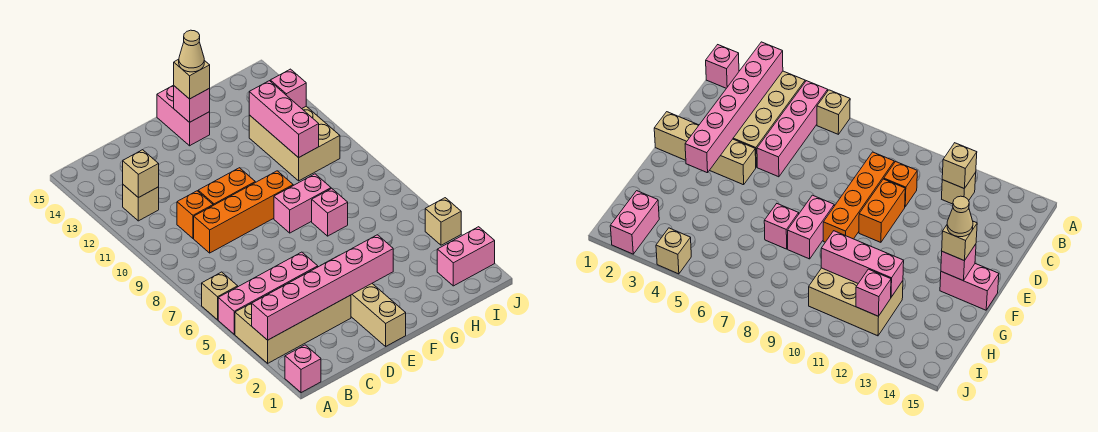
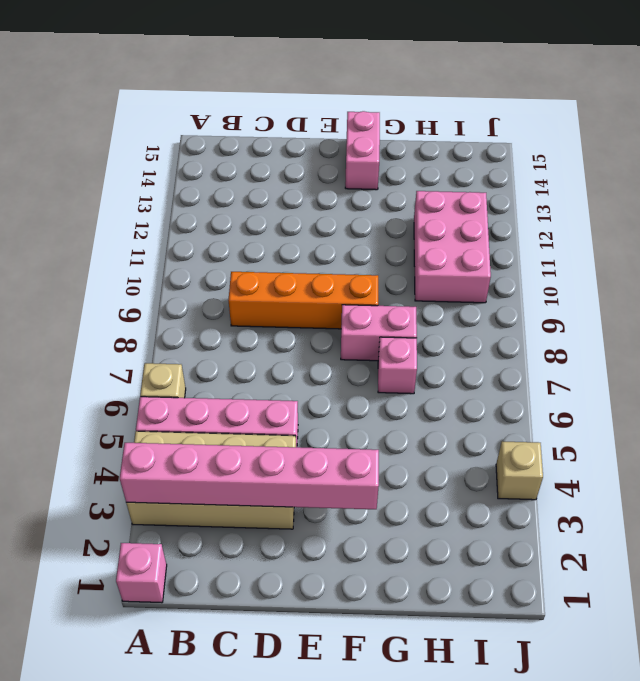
pink brick H10:I12 level 1 -> tan brick H10:I12 level 1
none -> tan brick B12 level 1
none -> orange brick C10 level 1
none -> orange brick D10:E10 level 1

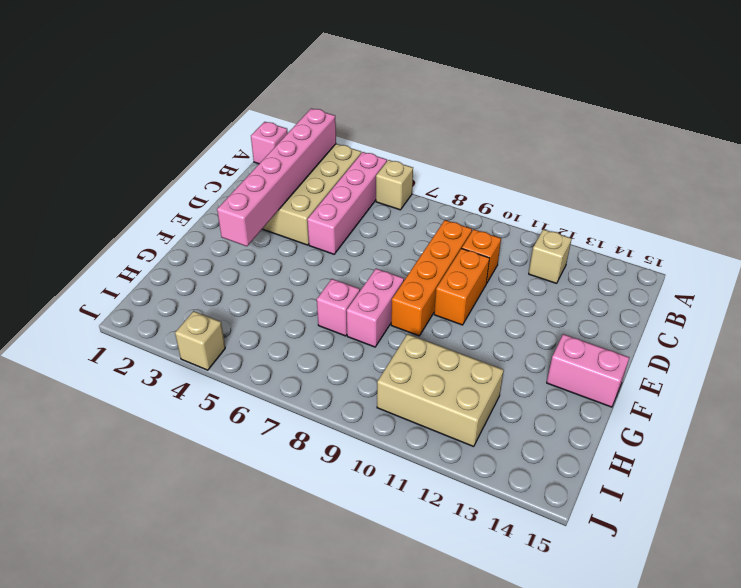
none -> tan brick E1:E4 level 1
none -> pink brick I2:J2 level 1
none -> tan brick B12 level 2

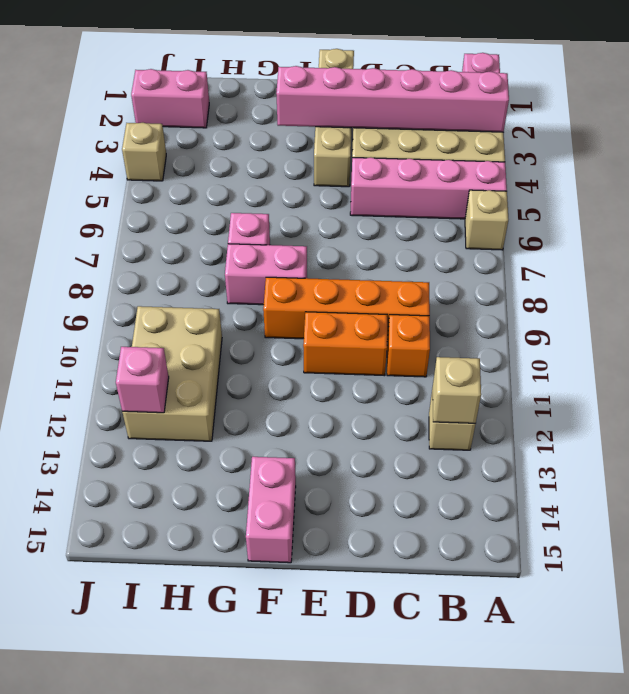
none -> pink brick F14 level 2
none -> pink brick H10:H12 level 2
none -> tan brick F14 level 3

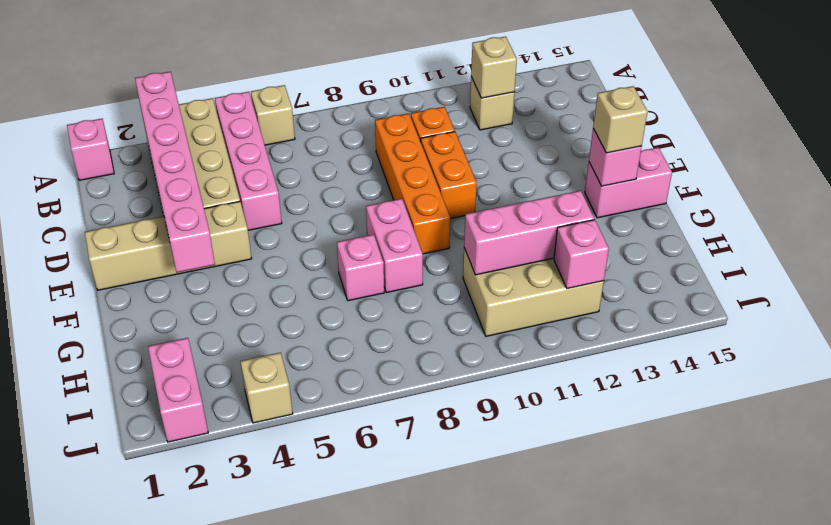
none -> tan cone F14 level 4

